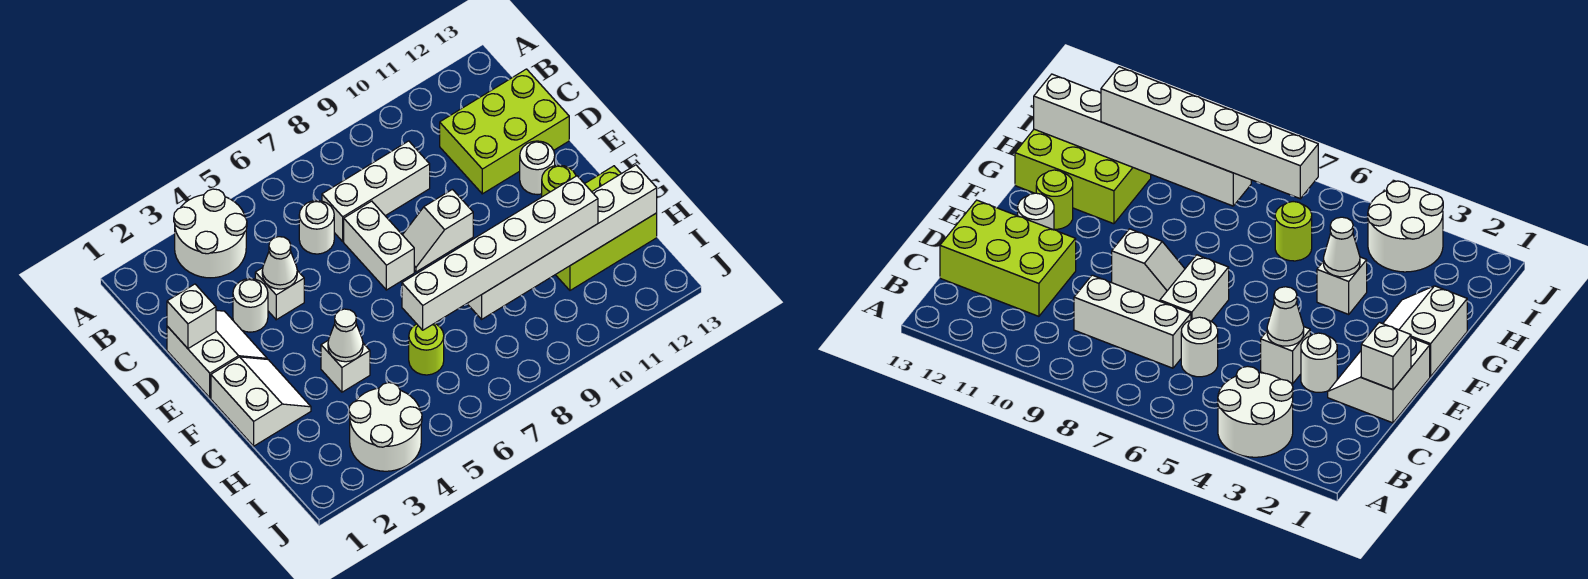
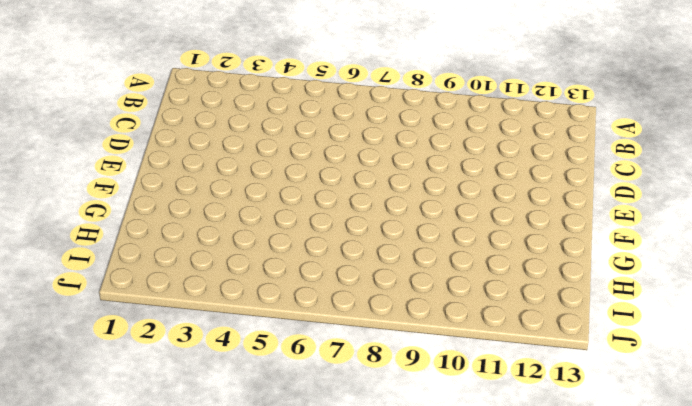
none -> white round brick A3:B4 level 1
none -> white round brick C6 level 1
none -> white brick C7:C9 level 1

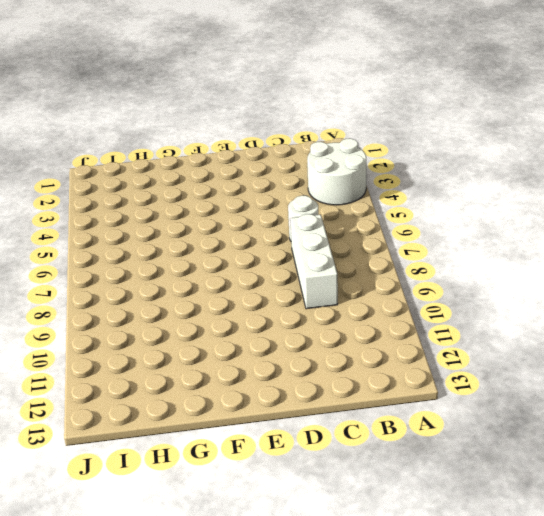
none -> lime brick C11:D13 level 1
none -> white slope D1:E2 level 1 top 1
none -> white round brick D3 level 1

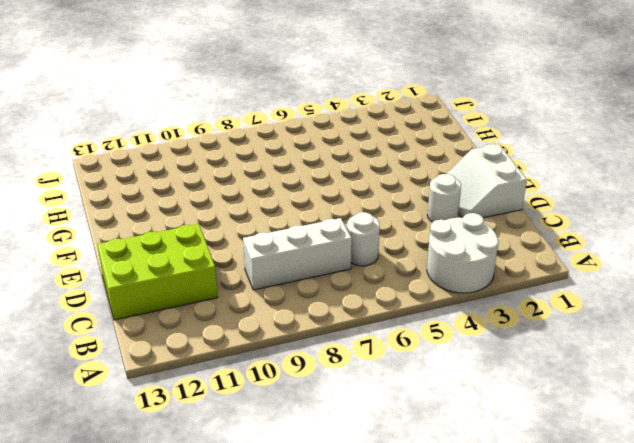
none -> white brick D4 level 1
none -> white brick D7:E7 level 1
none -> white slope E8:E9 level 1 top 9

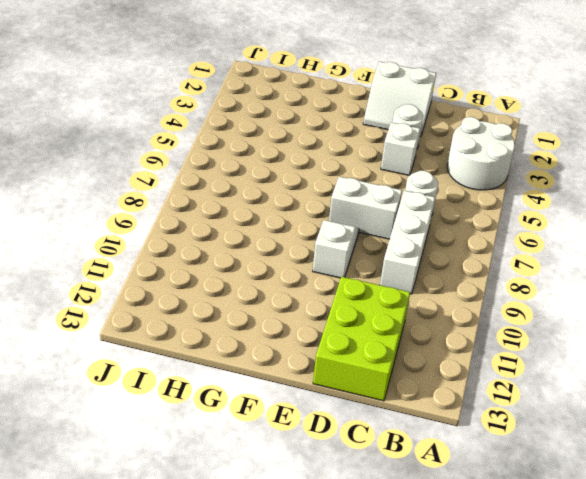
none -> white round brick E12 level 1
none -> white slope F1:G2 level 1 top 1
none -> lime round brick F12 level 1

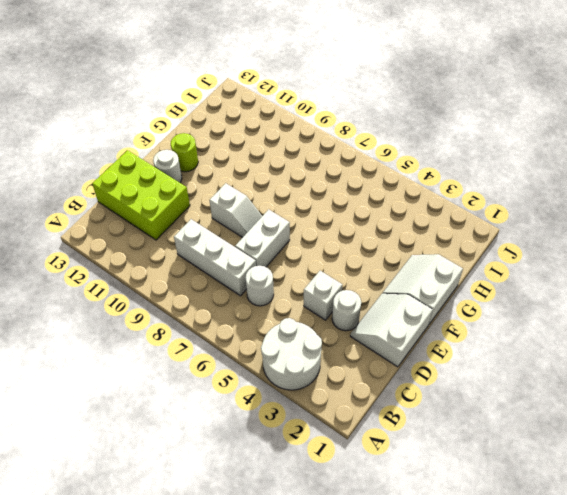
none -> white brick G4 level 1
none -> lime brick G11:H13 level 1
none -> lime round brick H6 level 1

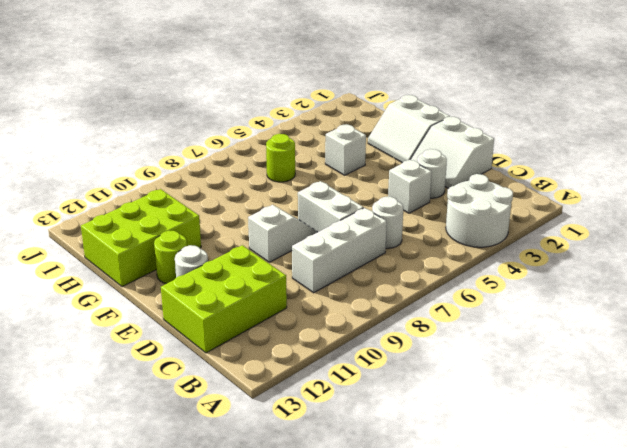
none -> white round brick I3:J4 level 1
none -> white brick D1 level 2
none -> white cone D4 level 2

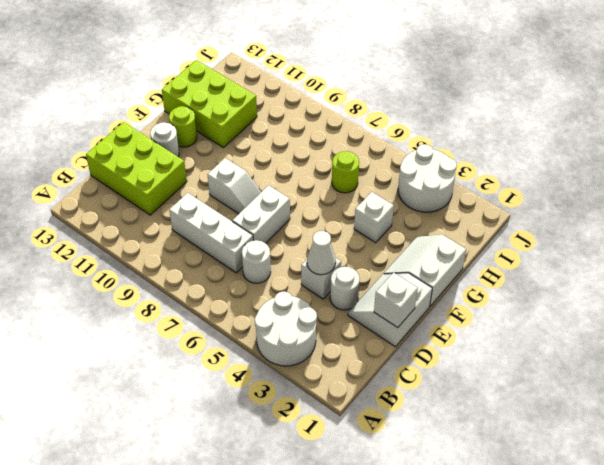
none -> white cone G4 level 2
none -> white brick H8:H13 level 2
none -> white brick H6:H11 level 3

